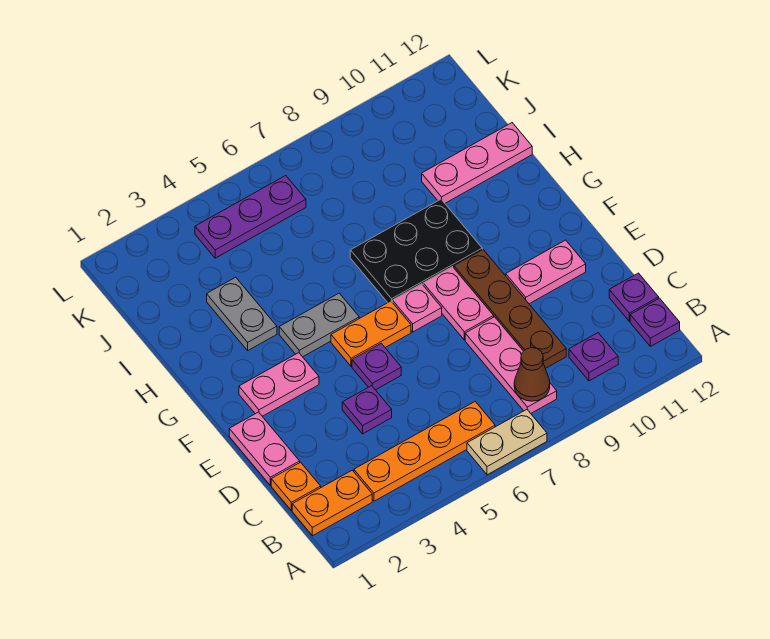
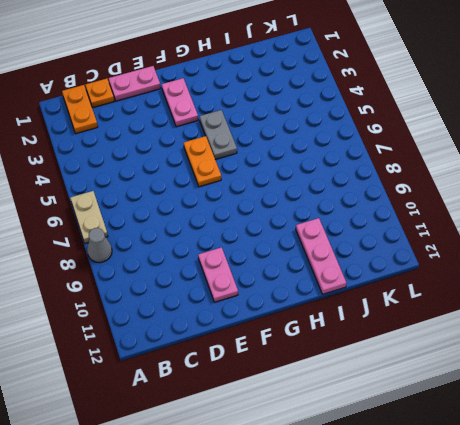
grey cone A8 level 1 -> none
none -> orange plate B3:B6 level 1
none -> pink plate B8:D8 level 1
none -> purple plate B10 level 1

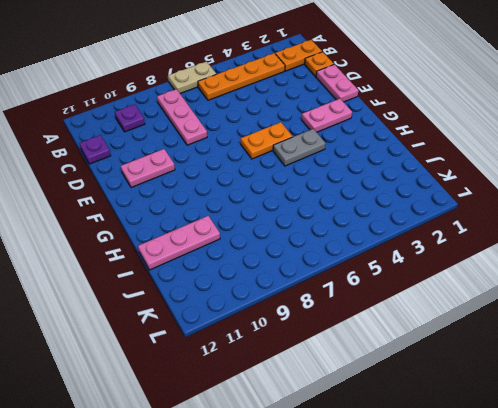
none -> purple plate B12 level 1
none -> brown plate C9:F9 level 1
none -> purple plate D4 level 1

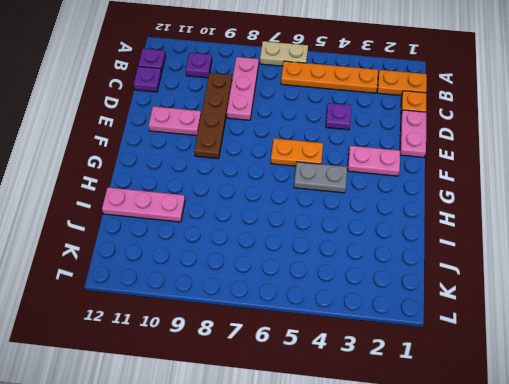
none -> purple plate E5 level 1
none -> pink plate E8:F8 level 1
none -> pink plate F7 level 1

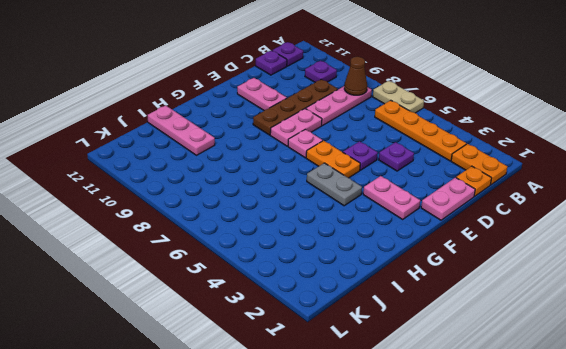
none -> black plate G7:H9 level 1
none -> grey plate H3:I3 level 1
none -> purple plate K4:K6 level 1

